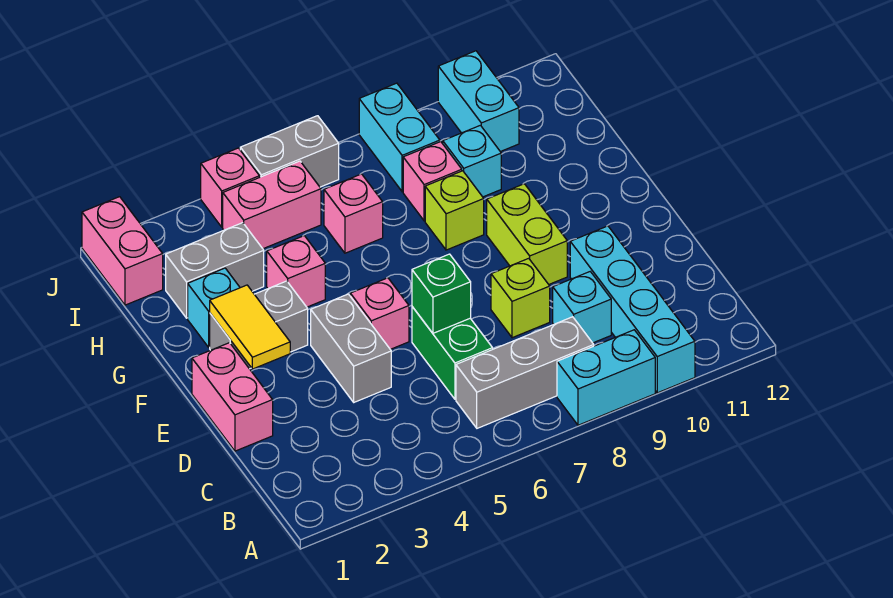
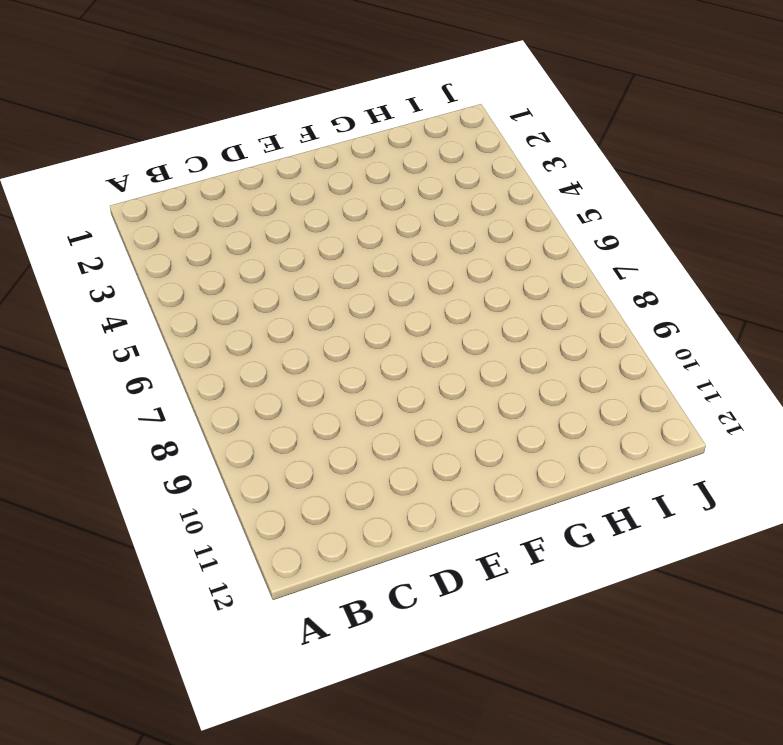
none -> cyan brick A8:A9 level 1
none -> cyan brick A10:D10 level 1
none -> grey brick B6:B8 level 1

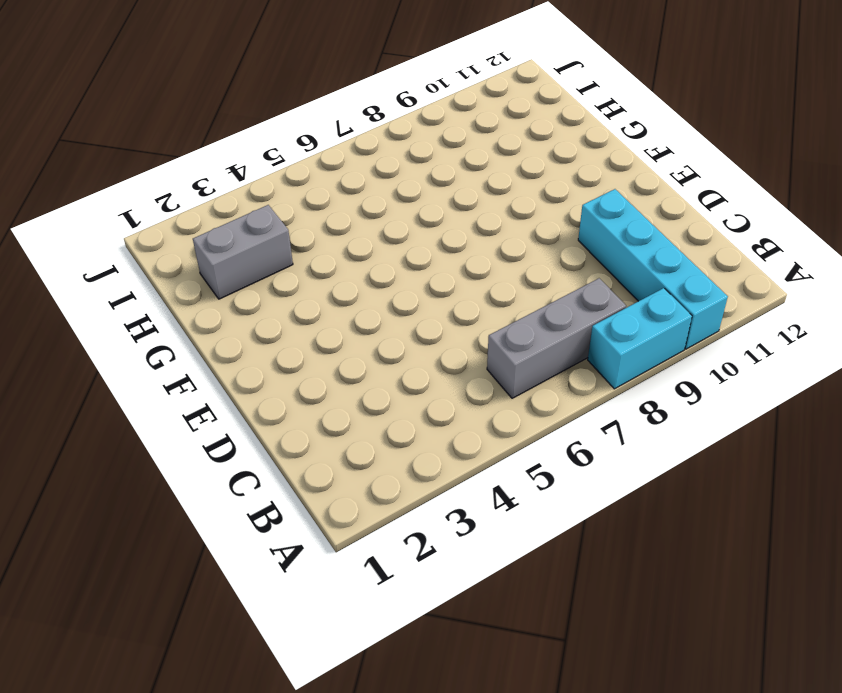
none -> green brick C6:D6 level 1
none -> cyan brick C9 level 1
none -> pink brick D1:E1 level 1

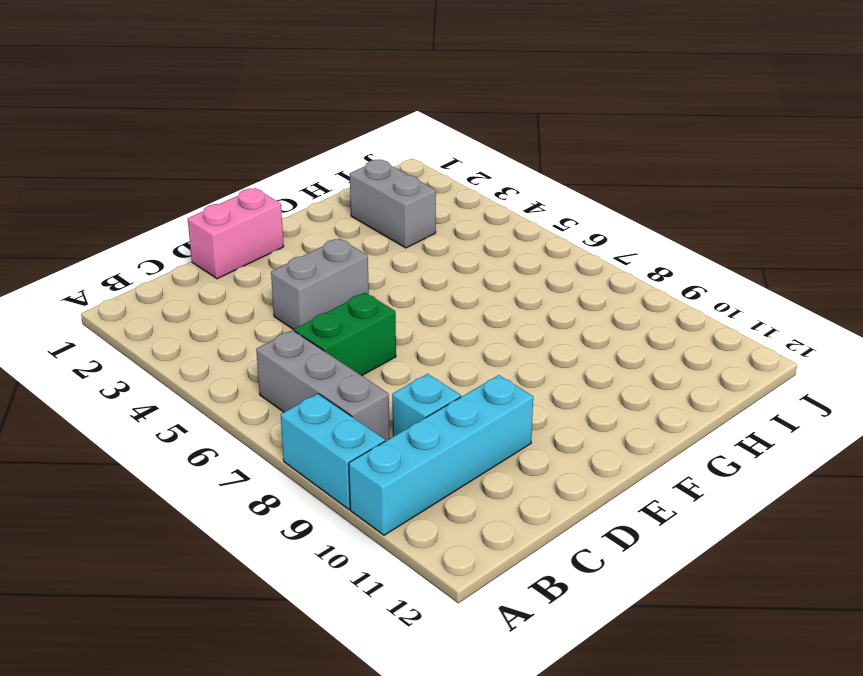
none -> lime brick D8 level 1
none -> pink brick E5 level 1
none -> lime brick E9:F9 level 1

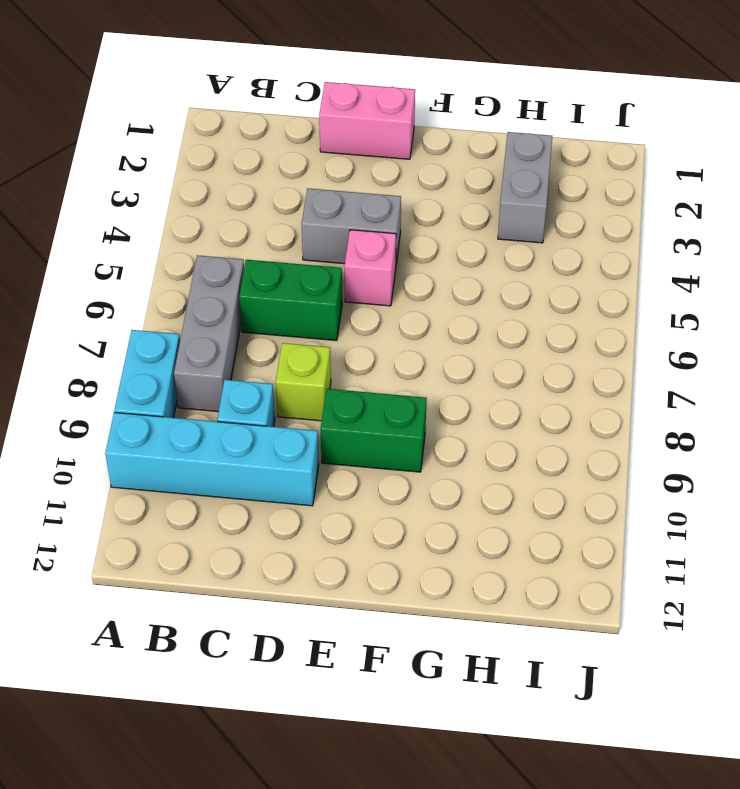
green brick E9:F9 level 1 -> lime brick E9:F9 level 1
none -> grey brick F2:F3 level 1
none -> cyan brick G2 level 1
none -> pink brick G4 level 1

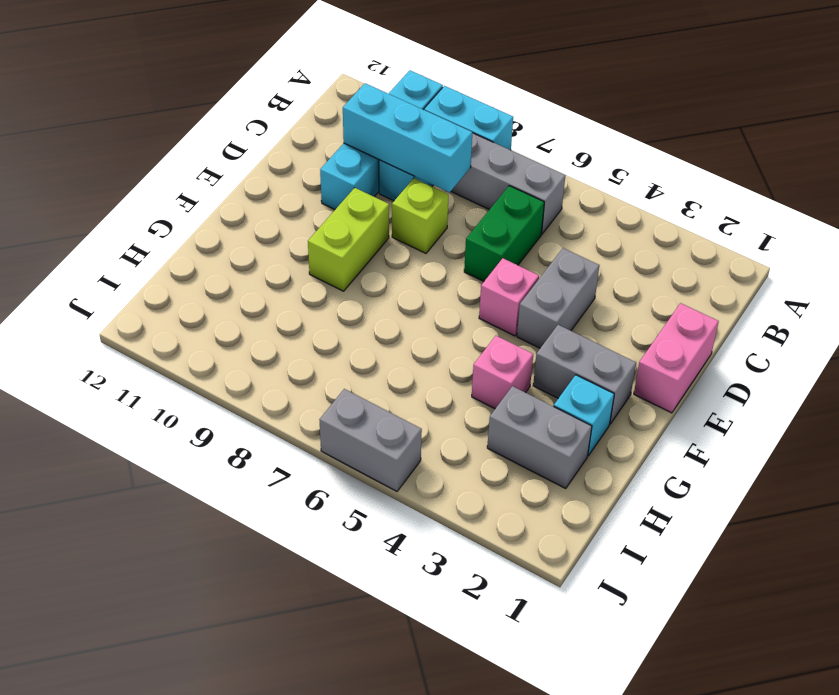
cyan brick C8:C10 level 2 -> none
none -> lime brick G8 level 1
none -> pink brick H6 level 1
none -> pink brick H8 level 1

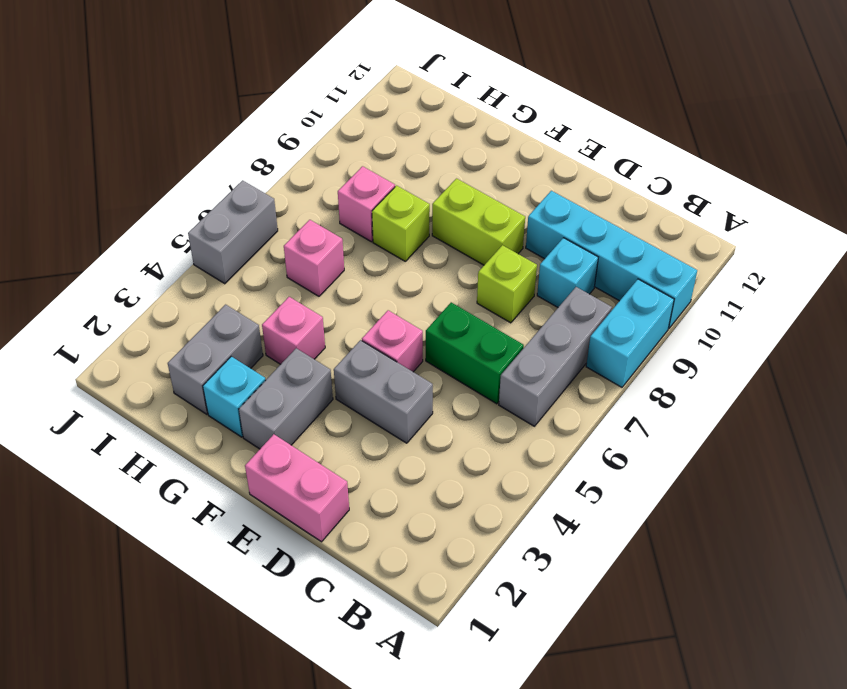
none -> cyan brick H9 level 1
none -> pink brick I1:J1 level 1
none -> pink brick I4:I5 level 1

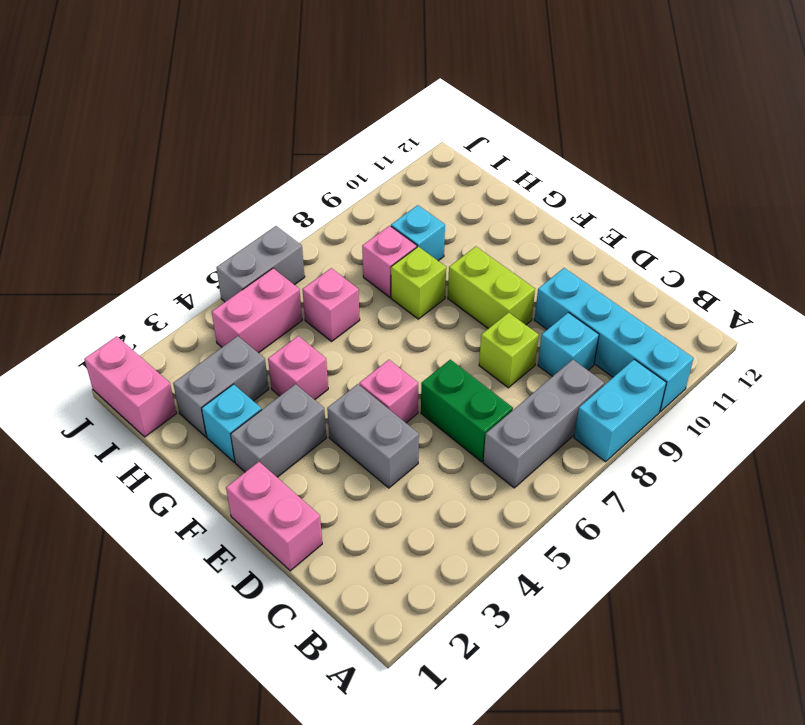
none -> cyan brick I8:J8 level 1
none -> cyan brick I10:J10 level 1
none -> pink brick J4 level 1

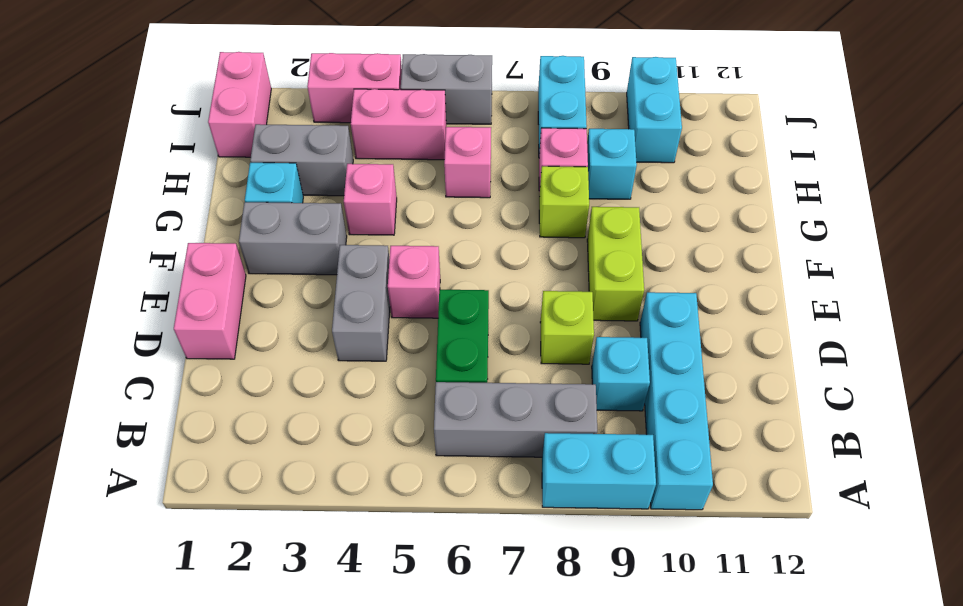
pink brick J3:J4 level 1 -> pink brick J4 level 1
none -> green brick D6 level 2
none -> yellow tile E2:F2 level 2

